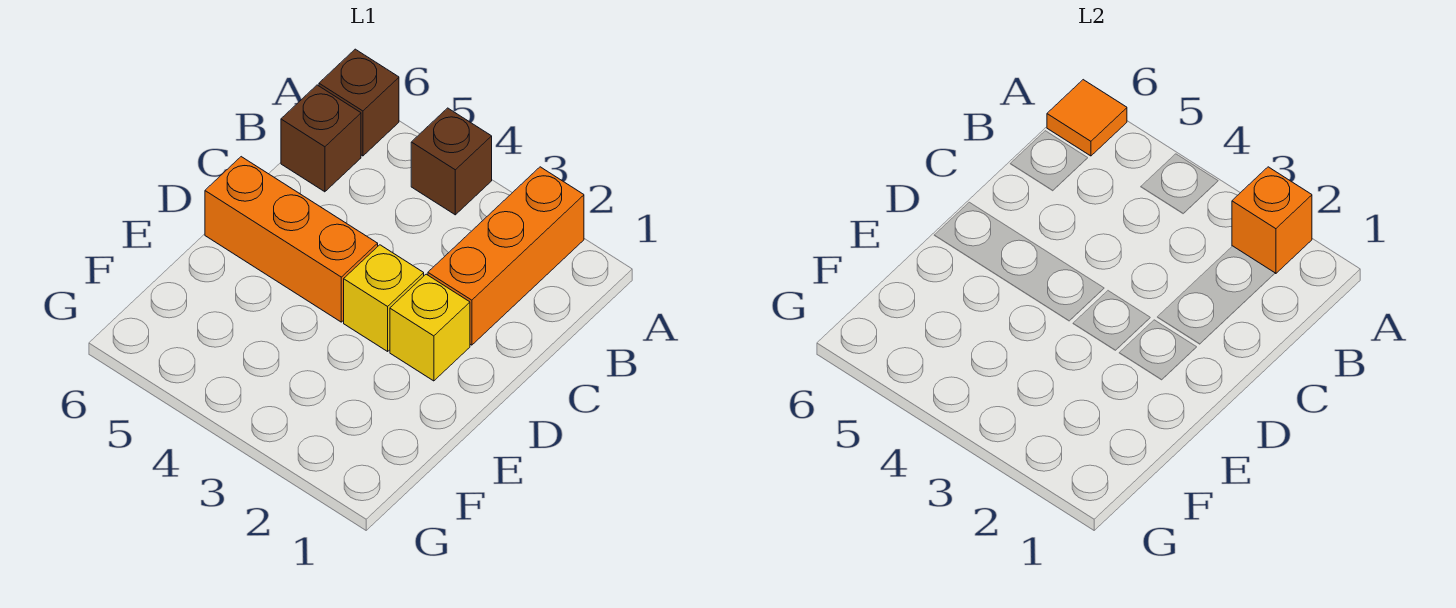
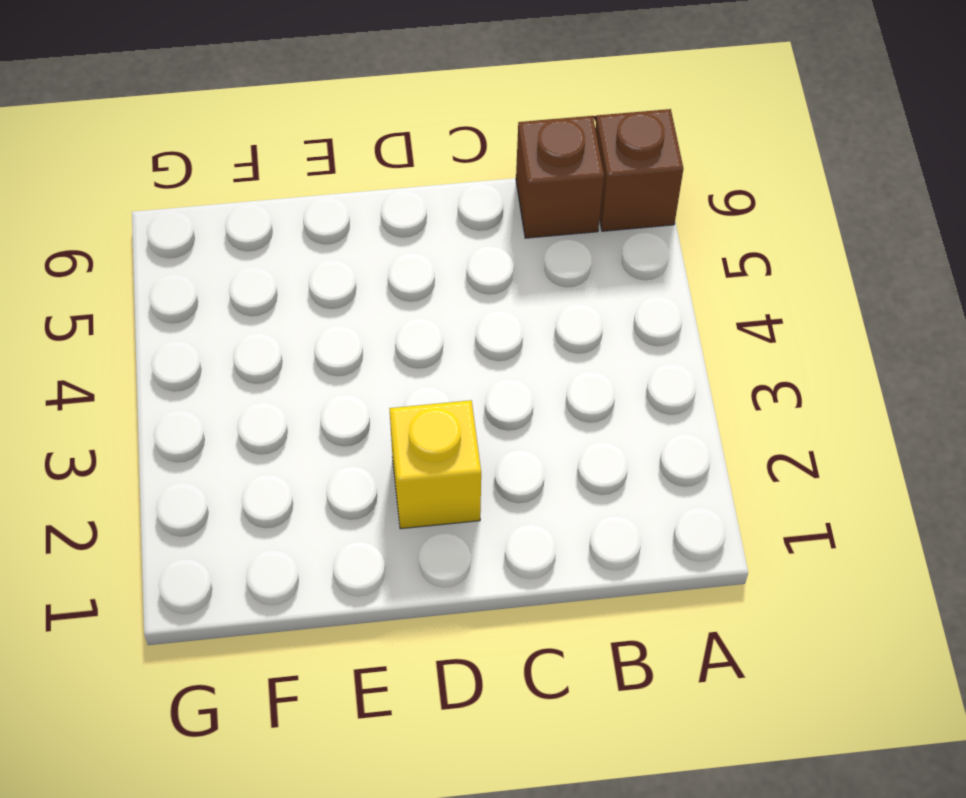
none -> orange brick A2:C2 level 1
none -> brown brick A4 level 1

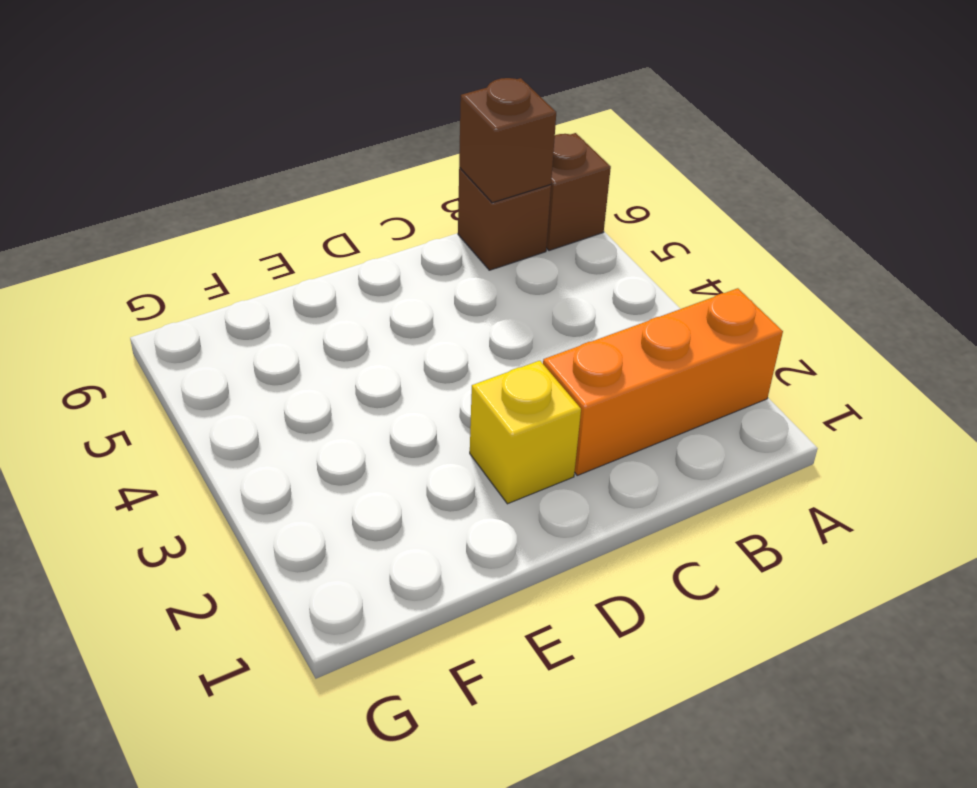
brown brick B6 level 2 -> brown brick A4 level 1
none -> yellow brick D3 level 1
none -> orange brick D4:D6 level 1

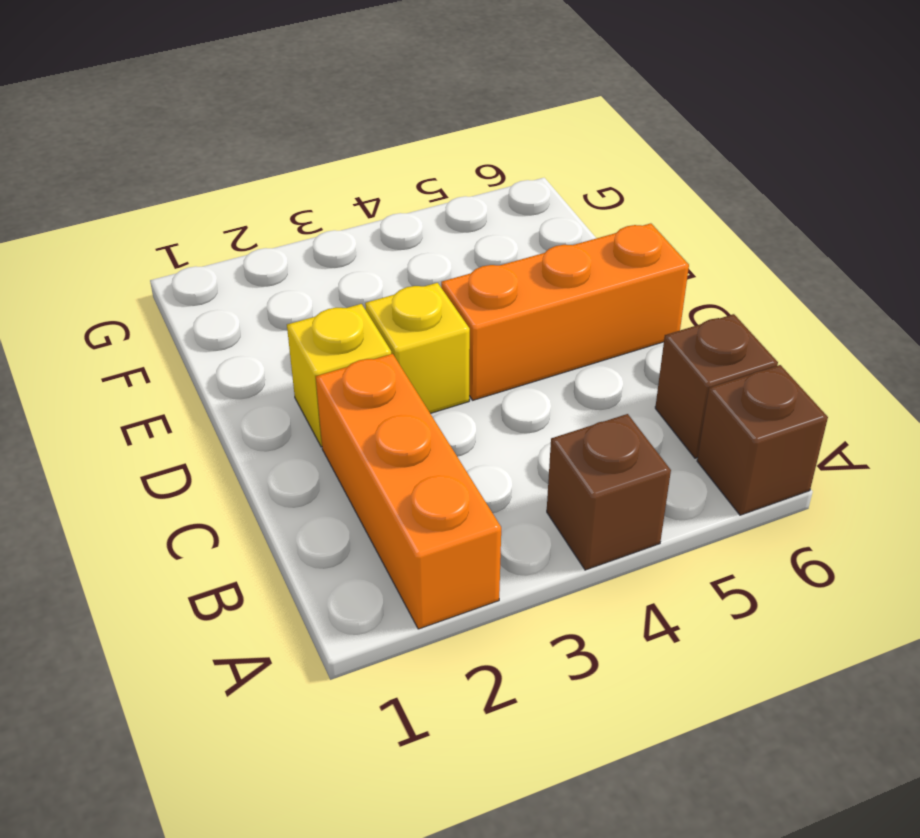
none -> orange brick A2 level 2
none -> orange tile A6 level 2

